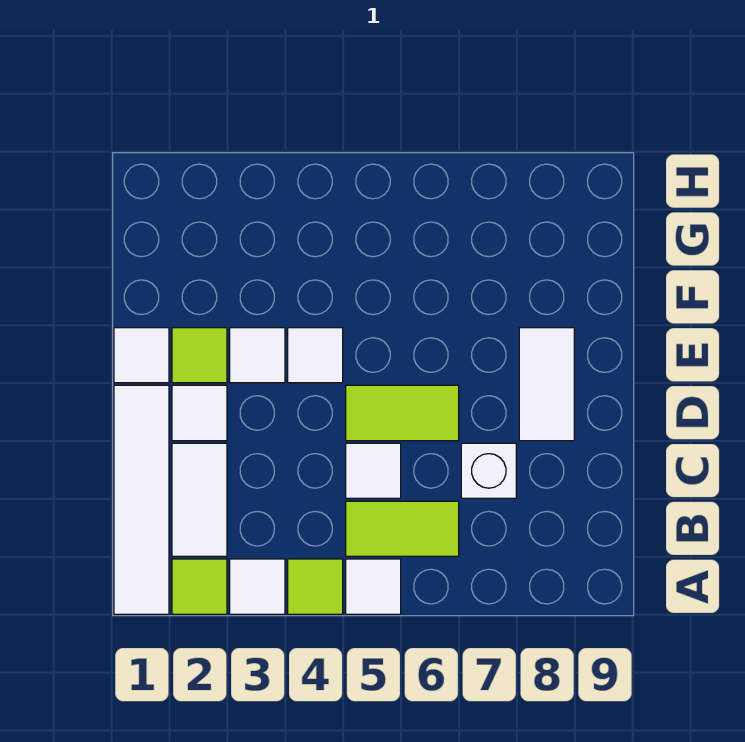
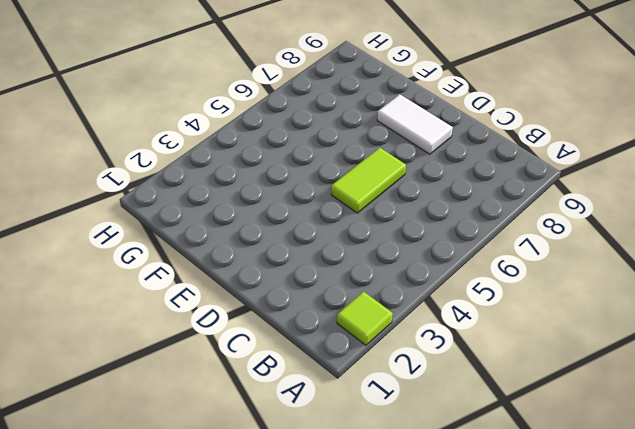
none -> white tile A1:D1 level 1
none -> white tile A3 level 1
none -> lime tile A4 level 1

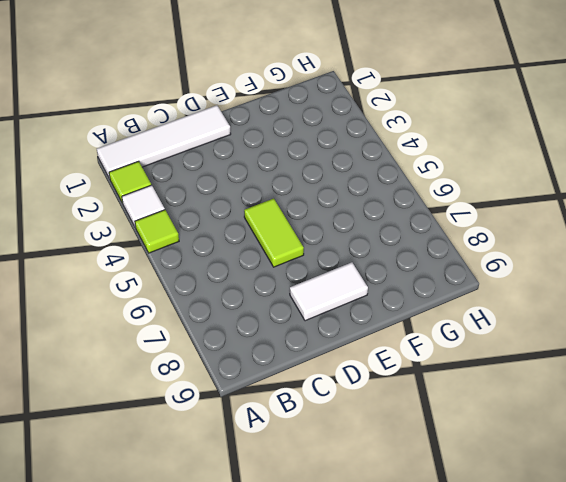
none -> white tile A5 level 1
none -> white tile B2:C2 level 1
none -> lime tile B5:B6 level 1

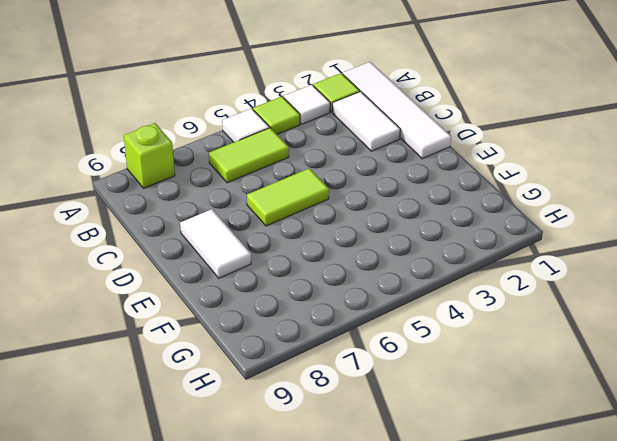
lime brick A8 level 1 -> none
none -> white tile C5 level 1
none -> white brick C7 level 1
none -> white tile D2 level 1

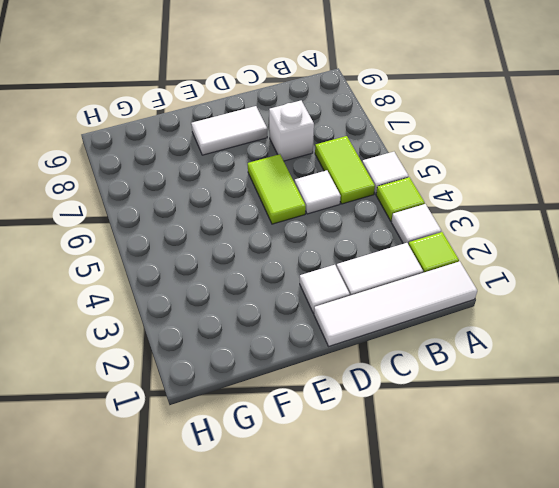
none -> white tile E1 level 1
none -> lime tile E2 level 1
none -> white tile E3 level 1

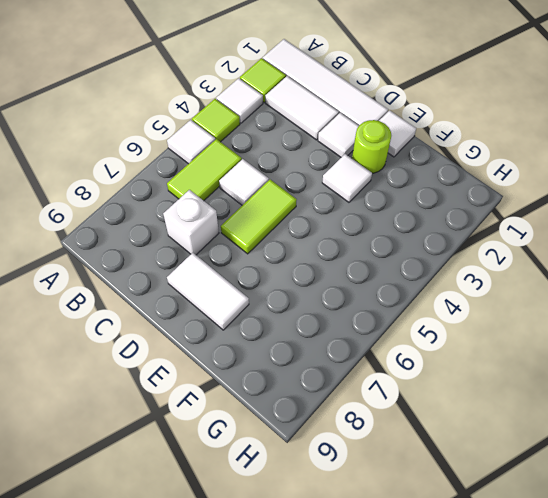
lime round brick E2 level 1 -> lime tile E2 level 1
none -> white tile E4 level 1

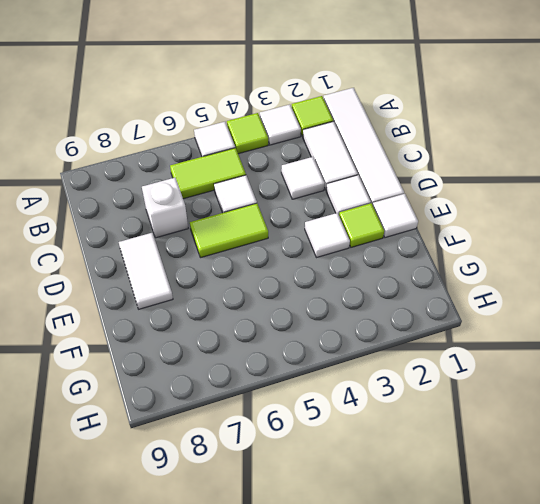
white tile C3 level 1 -> white tile E4 level 1

